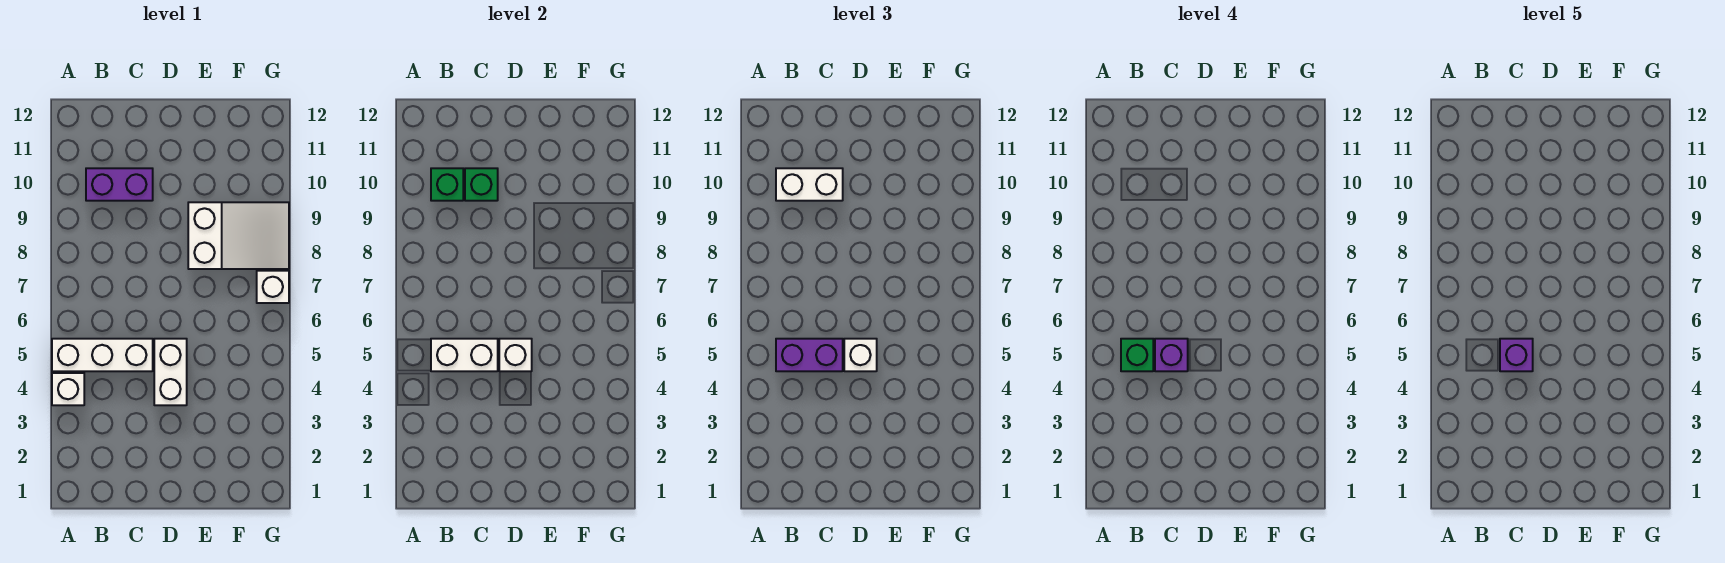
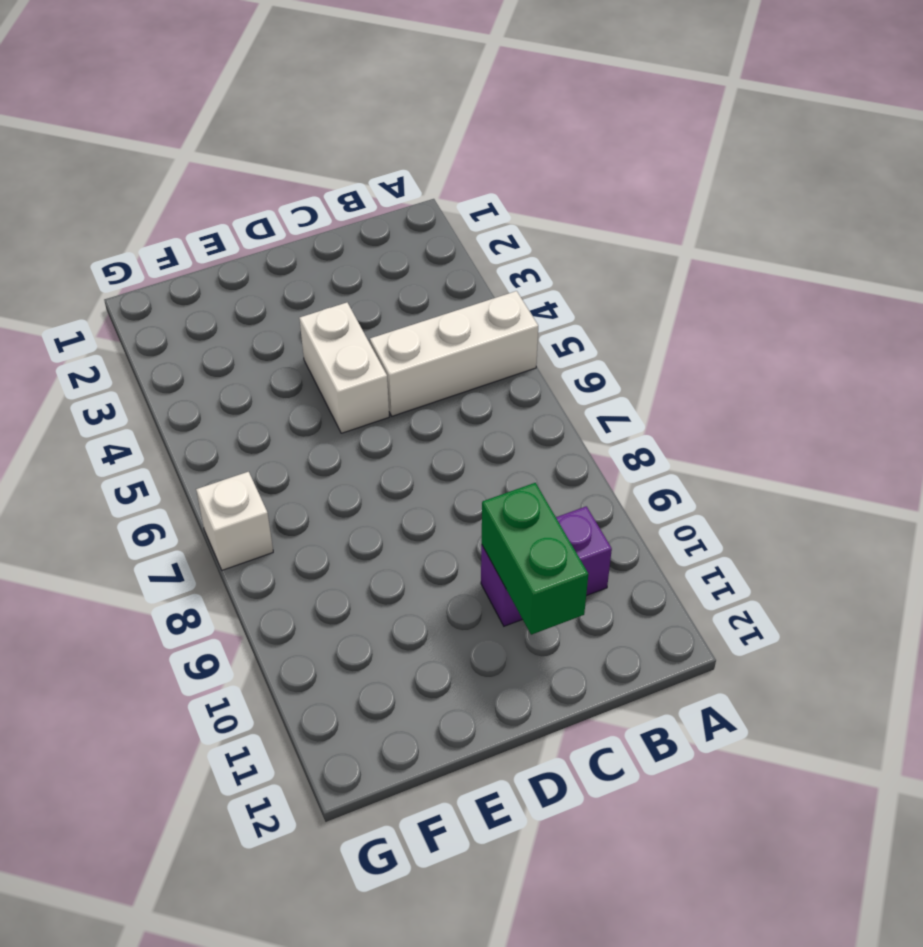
green brick C10:C11 level 2 -> green brick C10 level 2
none -> white brick A4 level 1
none -> white slope E8:G9 level 1 top E
none -> white brick B5:C5 level 2

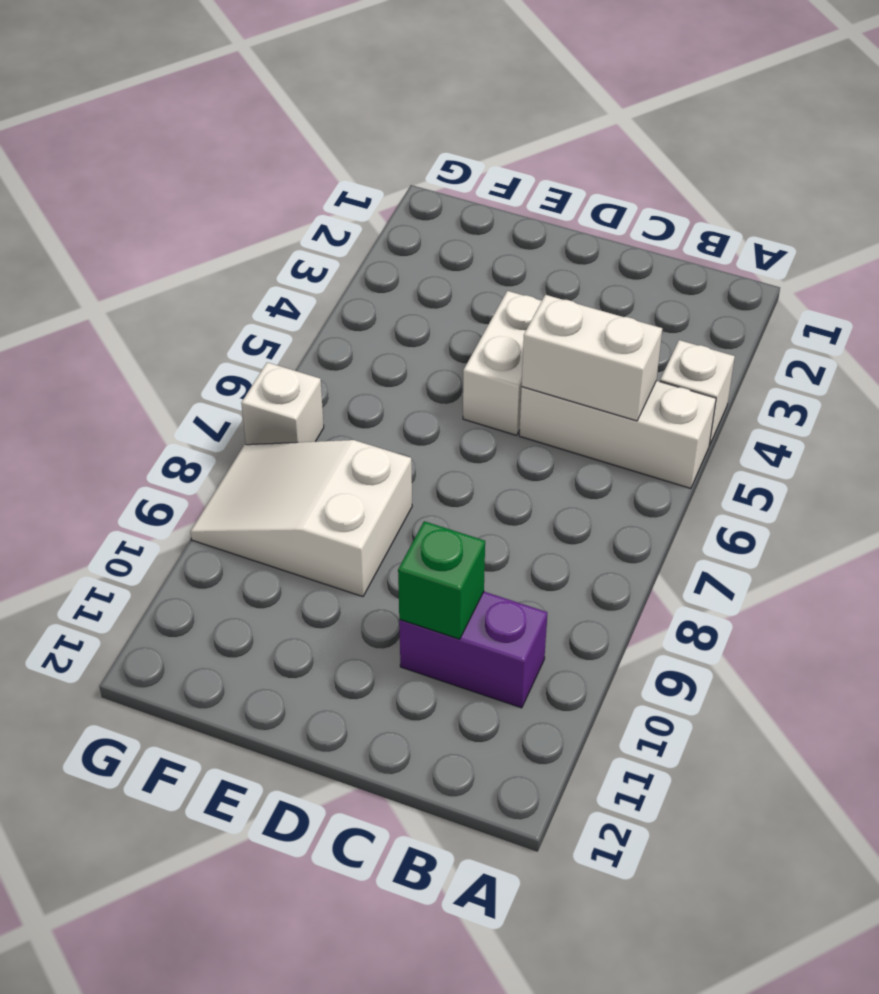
none -> green brick B10 level 2
none -> white brick D5 level 2
none -> purple brick B5:C5 level 3

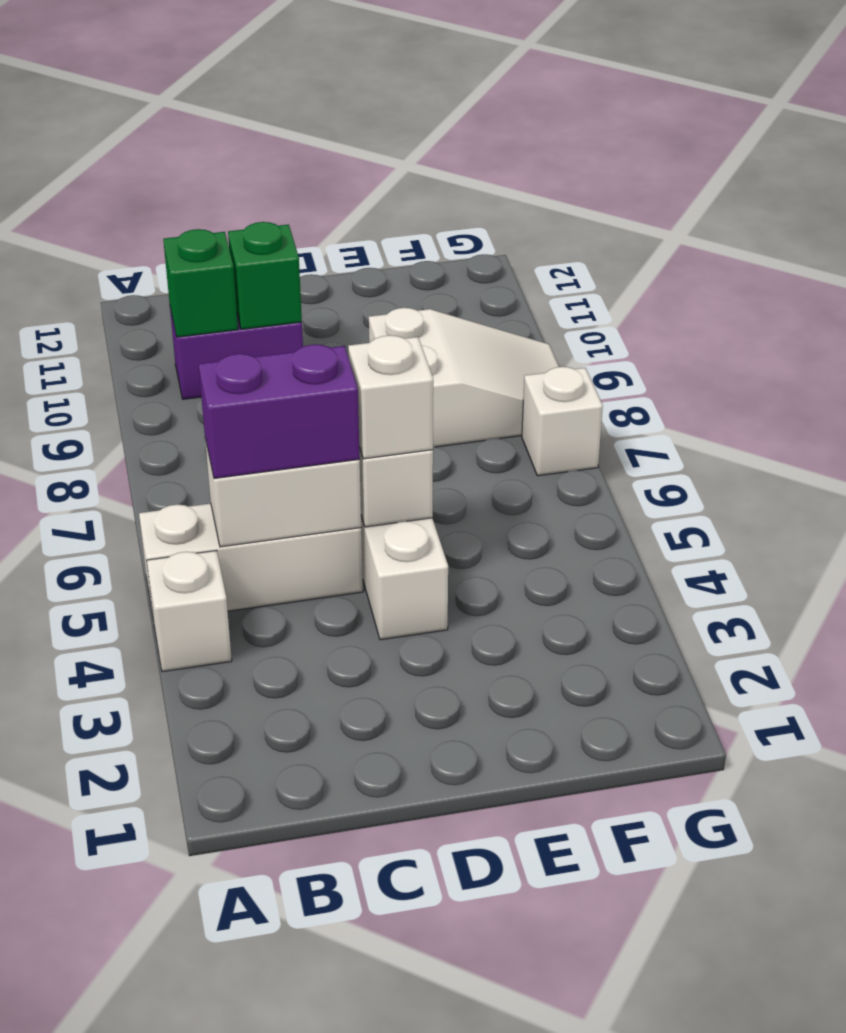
none -> white brick B10:C10 level 3
none -> green brick B5 level 4
none -> purple brick C5 level 4

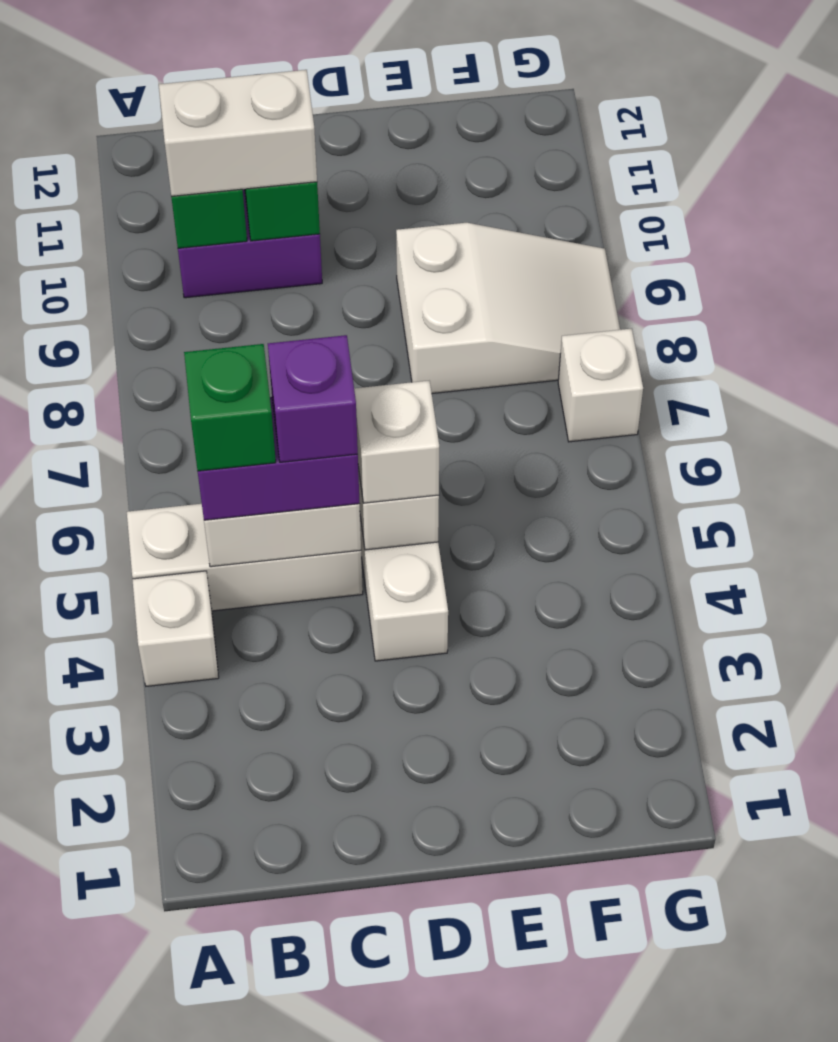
none -> purple brick C5 level 5

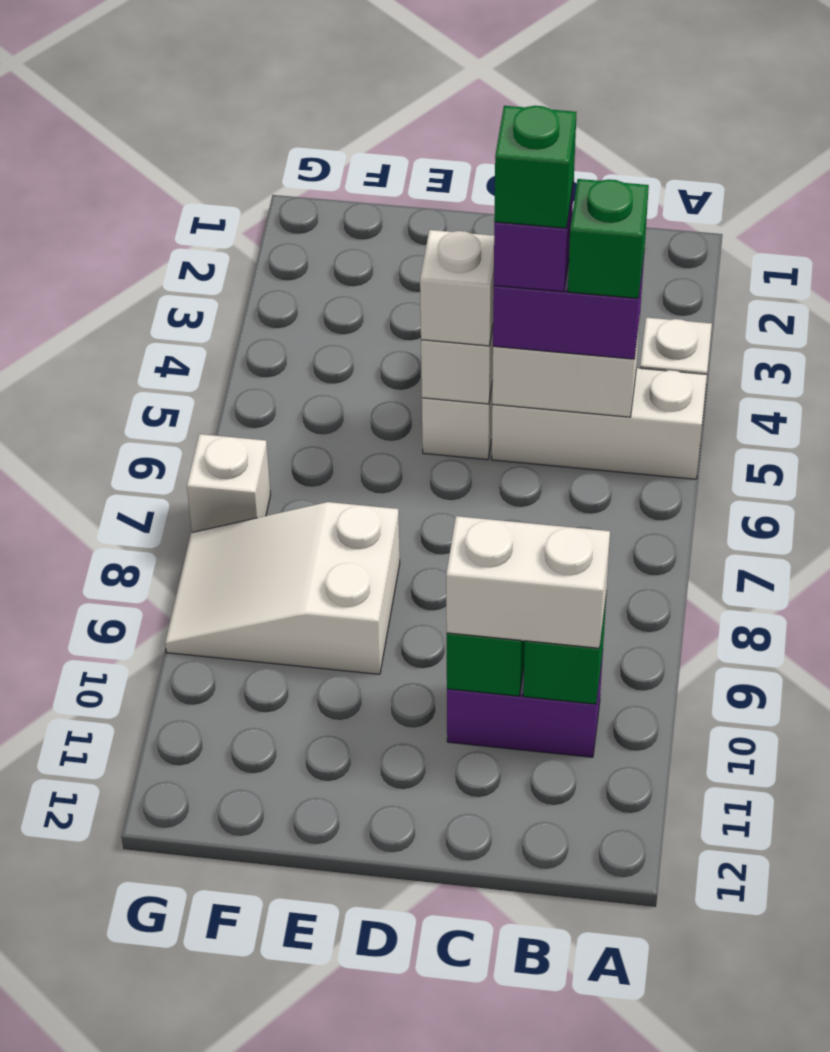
green brick C5 level 5 -> purple brick C5 level 5

